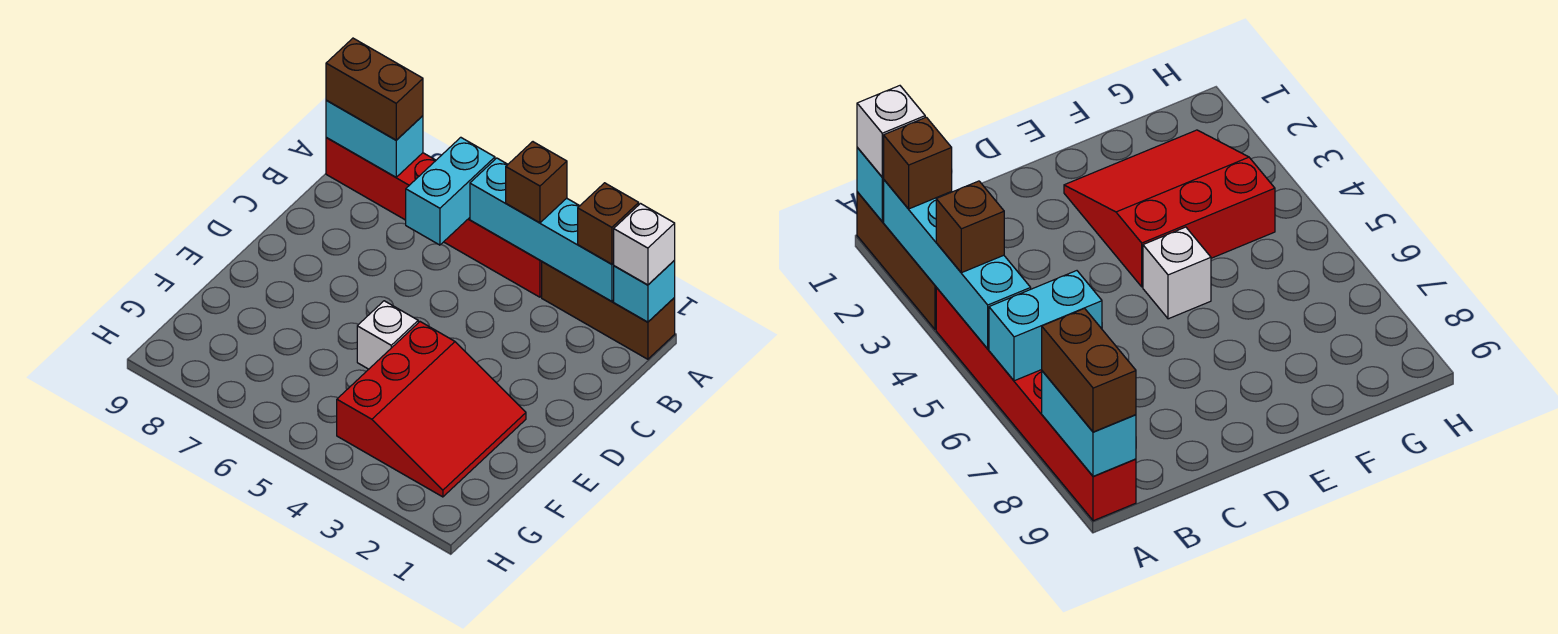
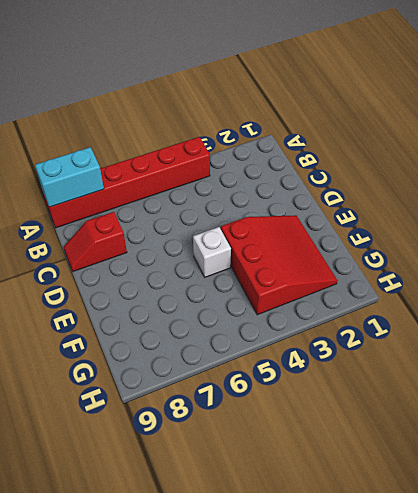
red slope C8:C9 level 1 top 8 -> none
none -> brown brick A1:A3 level 1
none -> cyan brick A1 level 2
none -> cyan brick A2:A5 level 2

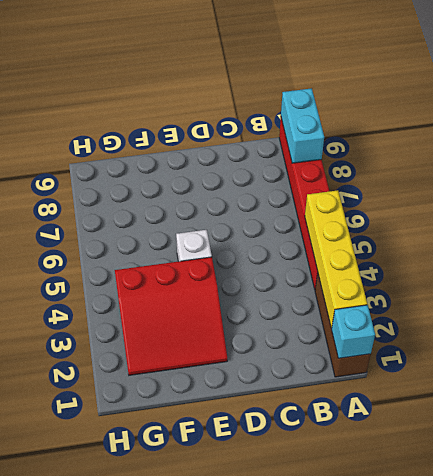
yellow brick A2:A5 level 2 -> cyan brick A2:A5 level 2
none -> cyan brick A6:B6 level 2
none -> white brick A1 level 3
none -> brown brick A2 level 3

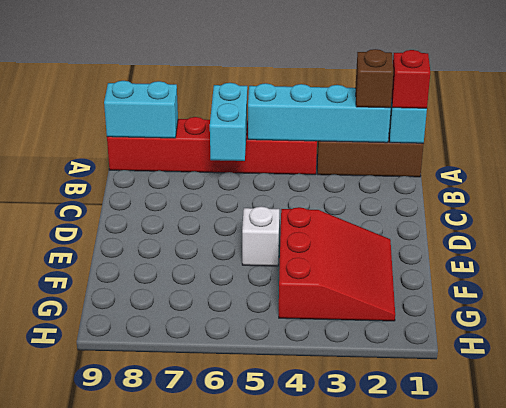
red brick A1 level 3 -> white brick A1 level 3
none -> brown brick A4 level 3
none -> brown brick A8:A9 level 3

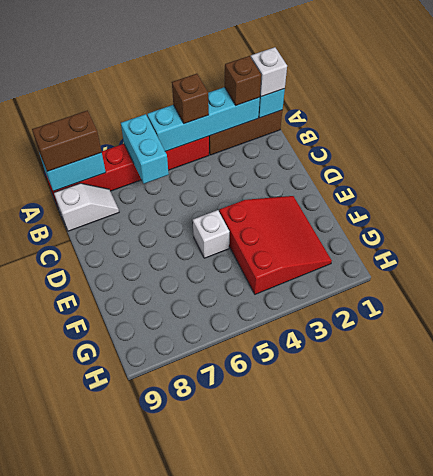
white slope B8:B9 level 1 top 9 -> none

